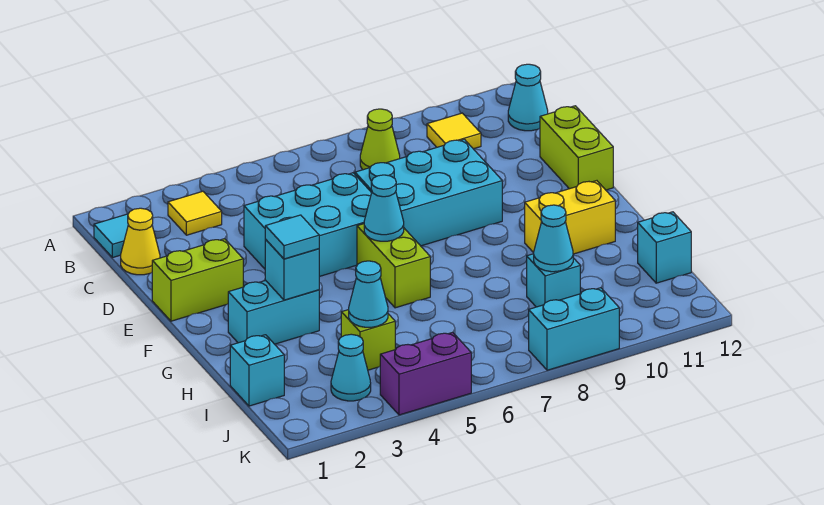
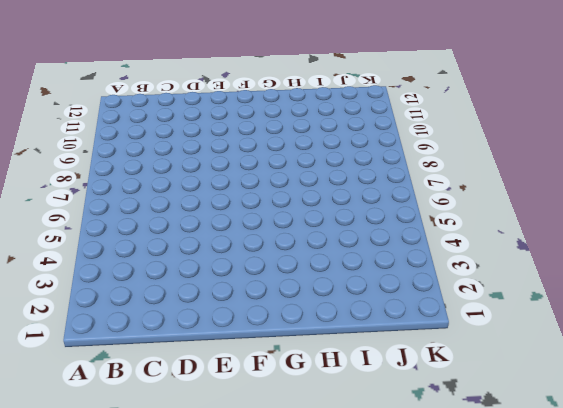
none -> cyan tile B1 level 1
none -> yellow tile B3 level 1
none -> lime cone B8 level 1

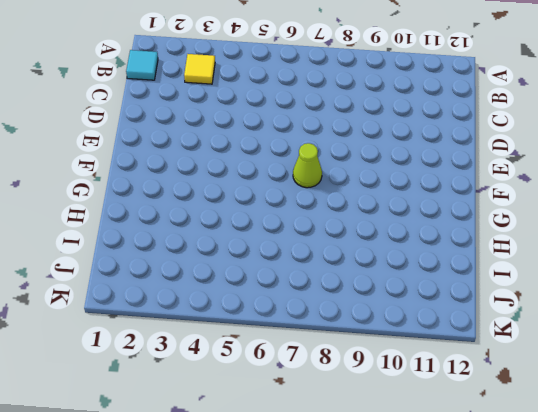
lime cone F7 level 1 -> lime cone B8 level 1
none -> yellow tile B10 level 1
none -> cyan cone B12 level 1
none -> yellow cone C1 level 1

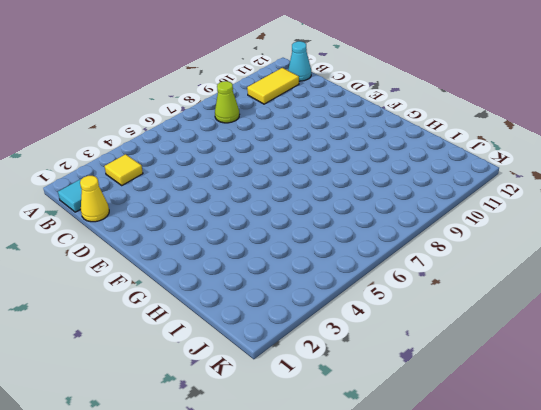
yellow tile B10:B11 level 1 -> yellow tile B10 level 1
none -> cyan brick D4:E6 level 1
none -> cyan brick D7:E9 level 1
none -> lime brick D12:E12 level 1

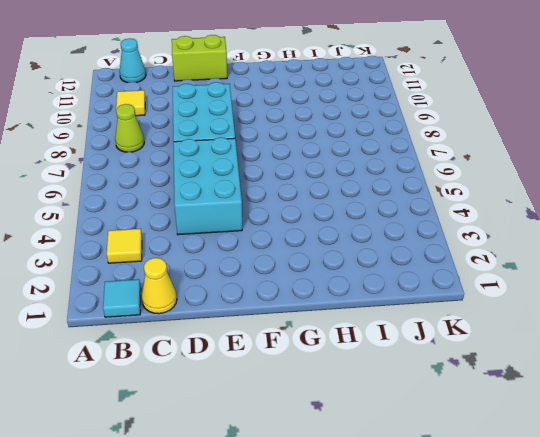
none -> lime brick E1:E2 level 1
none -> lime brick F6:G6 level 1
none -> cyan brick G2:G3 level 1

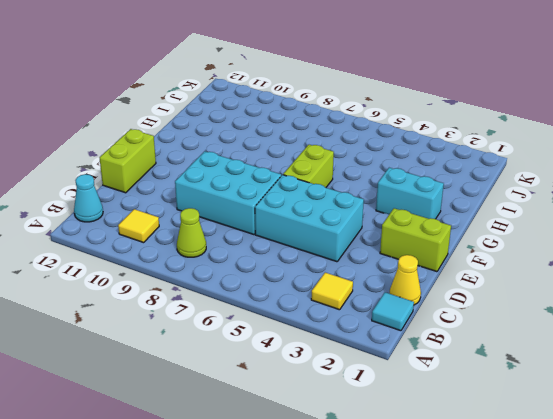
none -> yellow brick G10:G11 level 1
none -> cyan brick I1 level 1
none -> lime brick I4 level 1

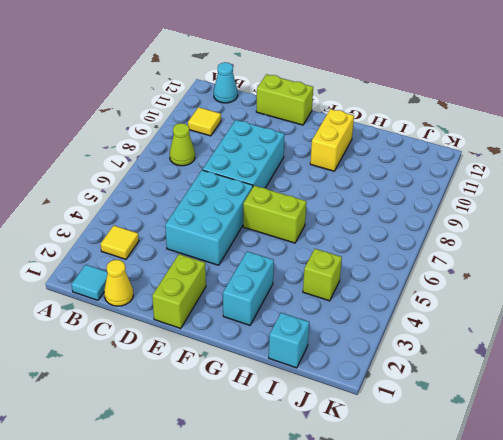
none -> cyan brick I9 level 1
none -> cyan brick I12 level 1
none -> cyan cone J3 level 1

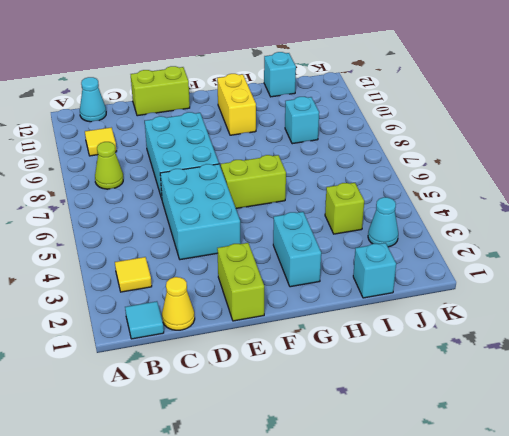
none -> purple brick K4:K5 level 1
none -> cyan brick K8:K9 level 1
none -> cyan cone F6 level 2

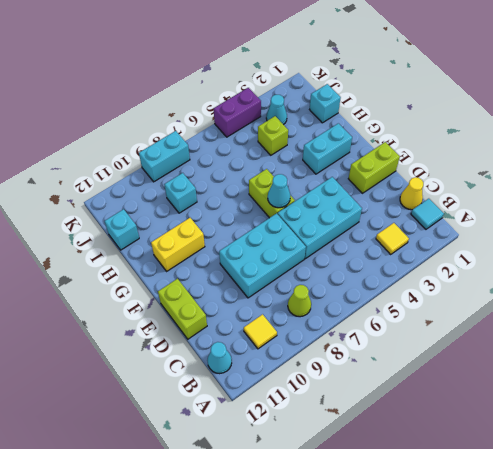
none -> cyan brick G3 level 2
none -> cyan cone I4 level 2
none -> cyan cone I9 level 2

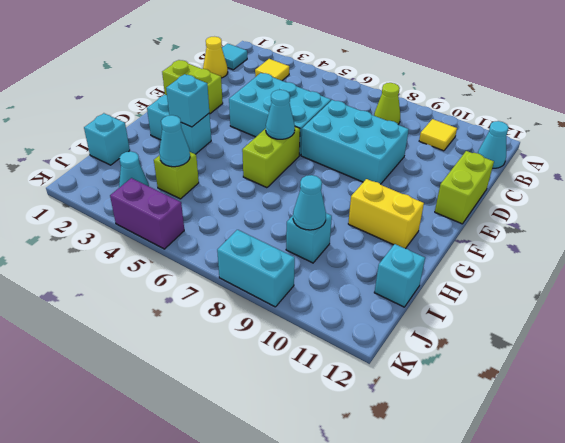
none -> cyan tile G3 level 3

